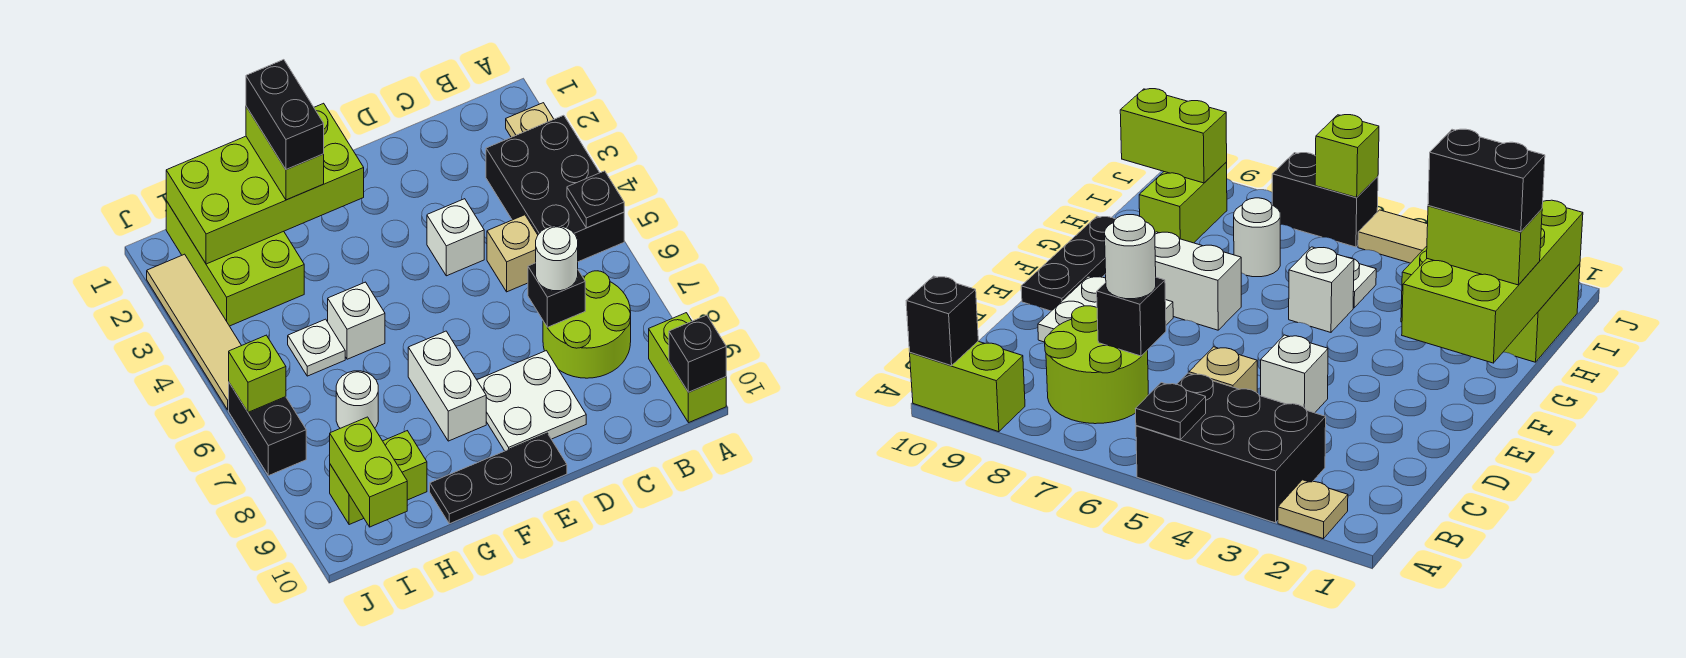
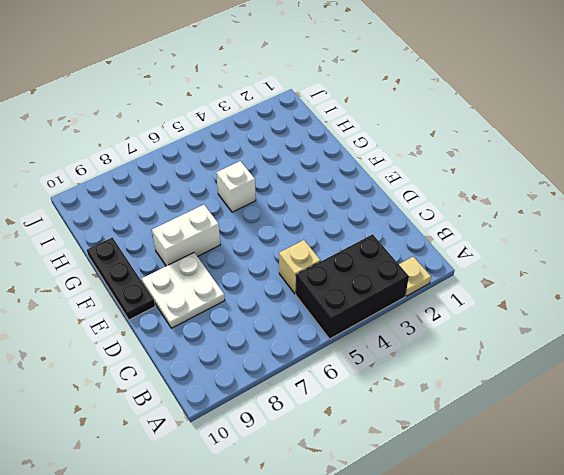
none -> lime brick A9:A10 level 1
none -> lime round brick B7:C8 level 1
none -> white brick D4 level 1

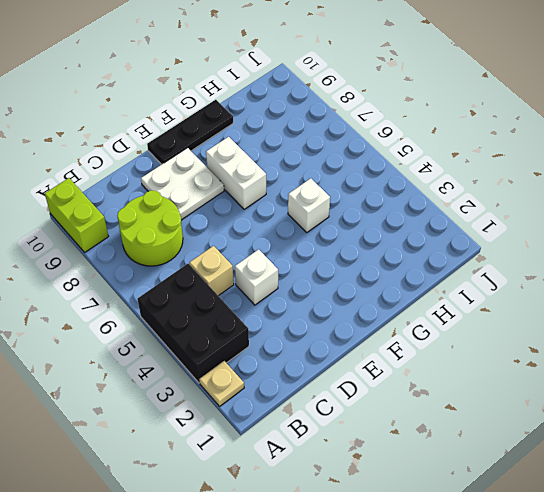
none -> lime brick H1:I3 level 1
none -> white plate H5 level 1
none -> white round brick H7 level 1

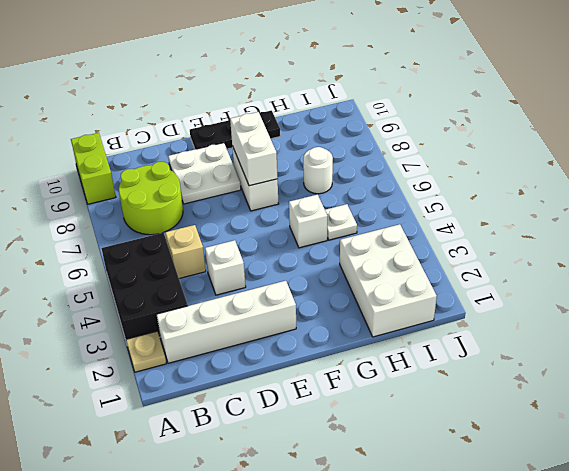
white brick B2:E2 level 1 -> none
white brick F7:F8 level 2 -> none
white brick H1:I3 level 1 -> lime brick H1:I3 level 1
none -> lime brick H9:I9 level 1
none -> tan tile J2:J5 level 1
none -> black brick J6:J7 level 1

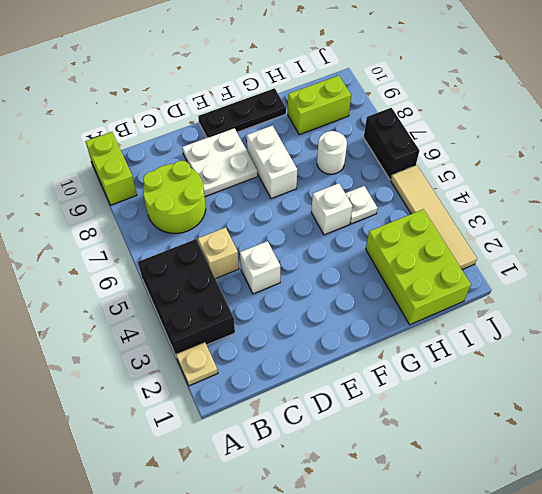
none -> black plate A5 level 2
none -> black brick A10 level 2
none -> black brick C7 level 2

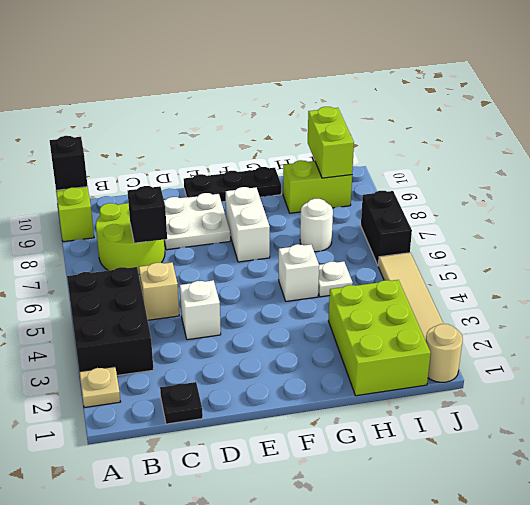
black plate C1 level 1 -> black plate A5 level 2
tan round brick J1 level 1 -> none
none -> lime brick F1:I2 level 2
none -> lime brick J6 level 2
none -> white round brick C7 level 3

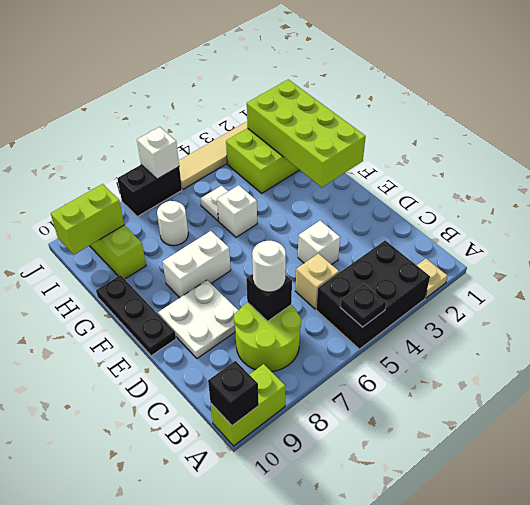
white brick J6 level 2 -> lime brick J6 level 2
none -> lime brick G1:G2 level 3
none -> black brick G1:G2 level 4

